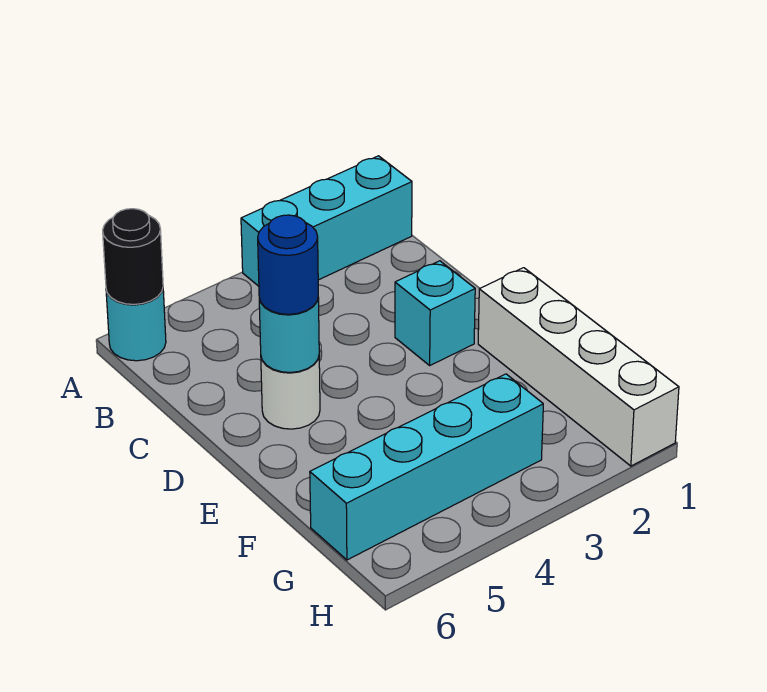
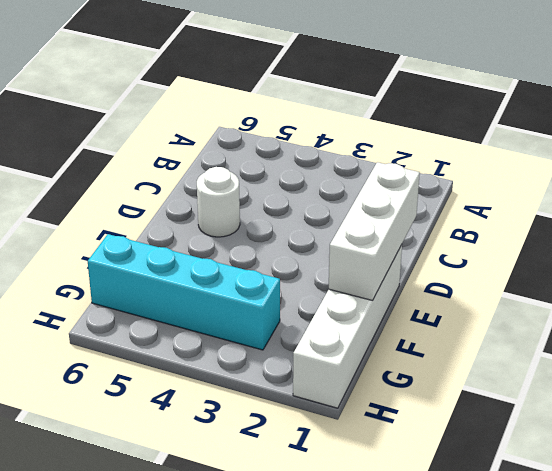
white brick D1:F1 level 2 -> none
none -> cyan brick A1:A3 level 1
none -> cyan round brick A6 level 1

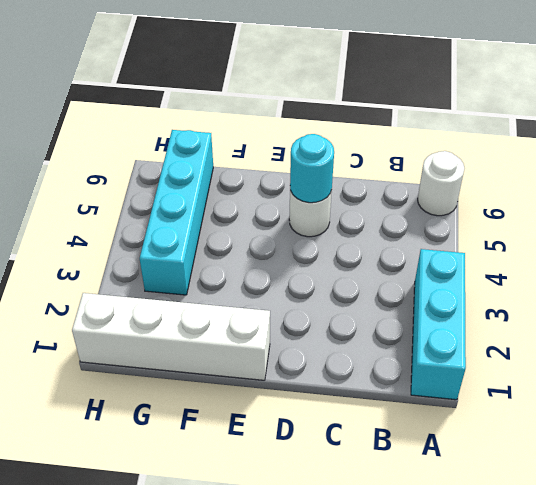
white round brick A6 level 1 -> cyan round brick A6 level 1
none -> cyan brick D2 level 1
none -> black round brick A6 level 2

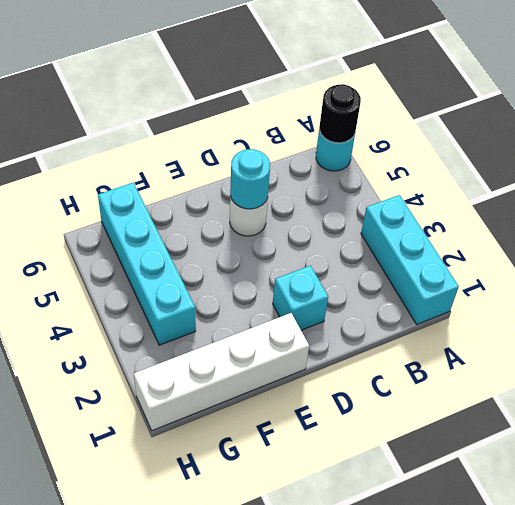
none -> blue round brick D5 level 3

